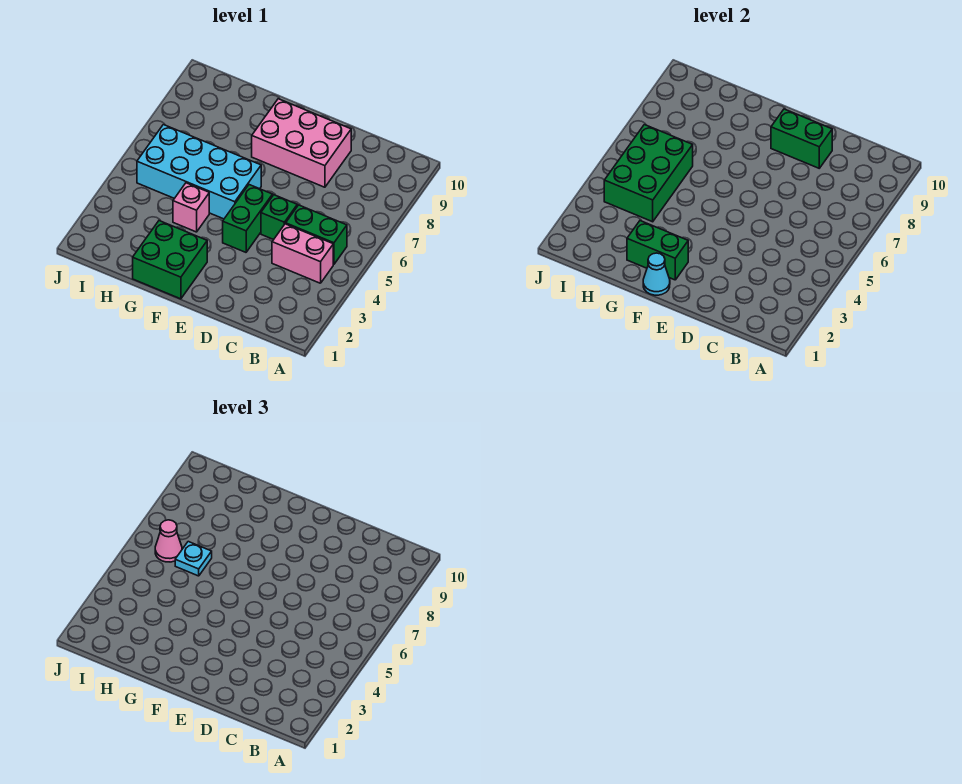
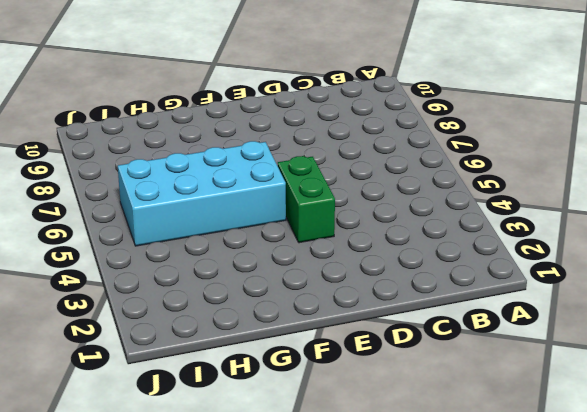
none -> pink brick B4:C4 level 1
none -> green brick B5:C5 level 1
none -> green brick D5 level 1

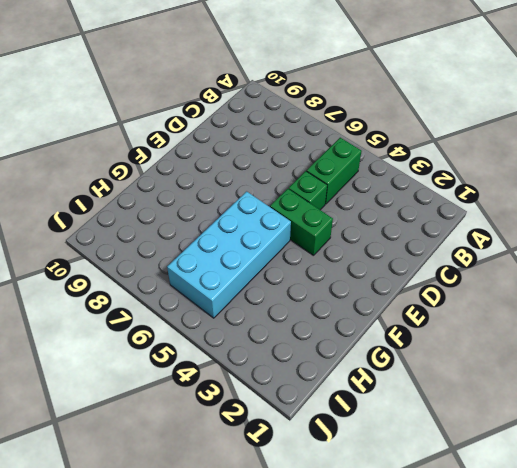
none -> pink brick B4:C4 level 1
none -> pink brick D8:F9 level 1
none -> green brick F1:G2 level 1

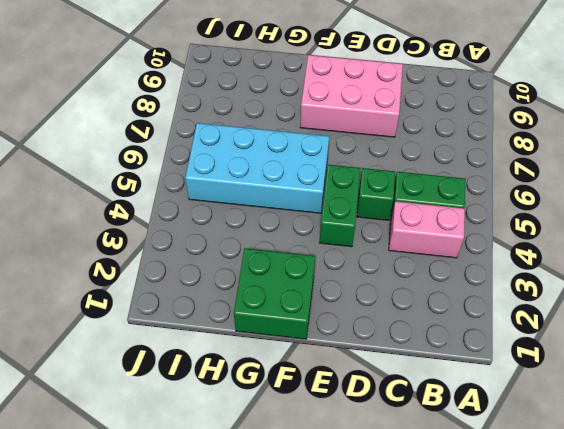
none -> pink brick G4 level 1
none -> green brick D9:E9 level 2
none -> cyan cone F1 level 2

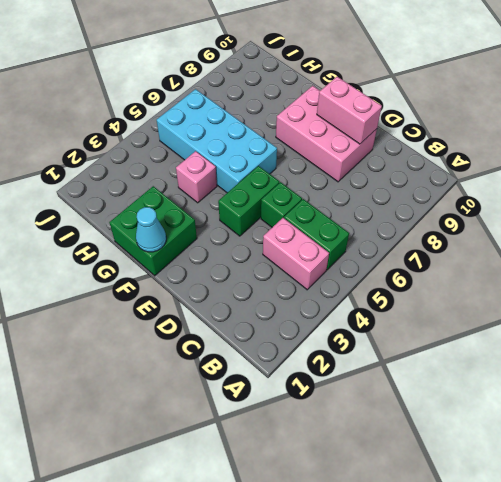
pink brick D9:E9 level 2 -> green brick D9:E9 level 2
none -> green brick F2:G2 level 2
none -> green brick H4:I6 level 2
none -> cyan plate H6 level 3

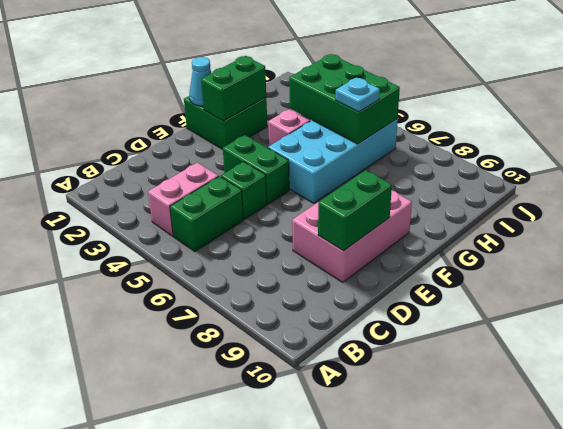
none -> pink cone I6 level 3

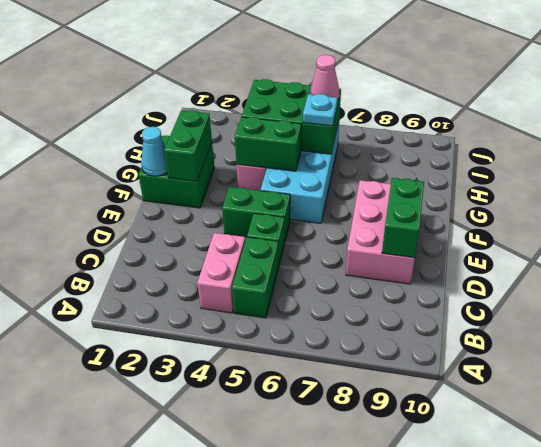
green brick G4:G5 level 2 -> none

